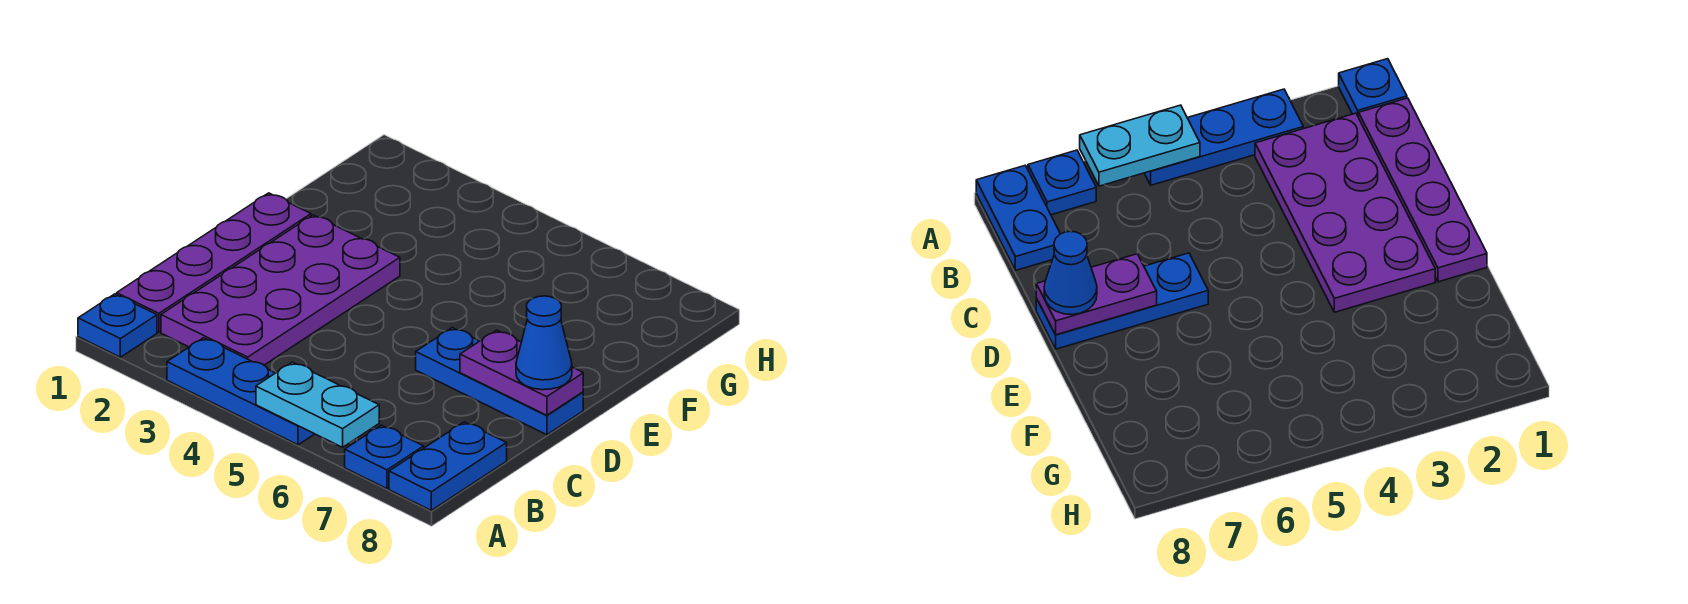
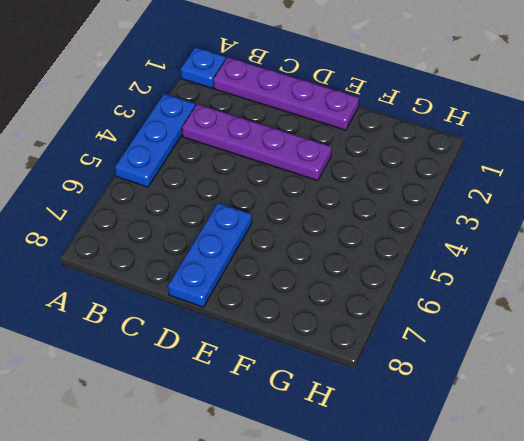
purple plate B3:E3 level 1 -> purple plate B2:E3 level 1
none -> blue plate A7 level 1
none -> blue plate A8:B8 level 1

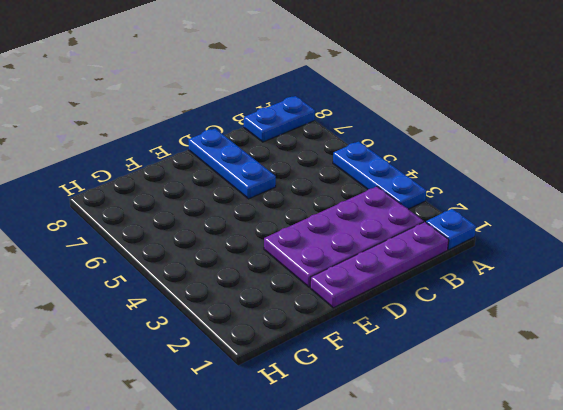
none -> blue plate A7 level 1
none -> cyan plate A5:A6 level 2

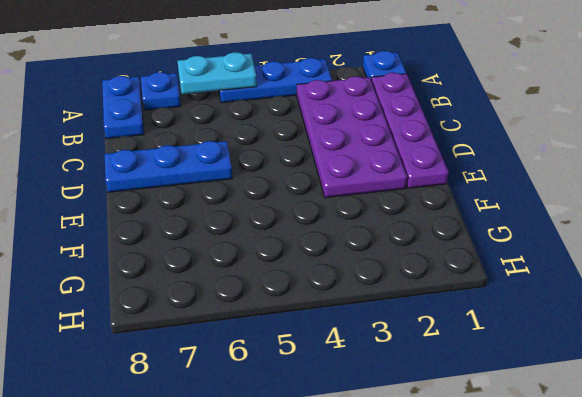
none -> purple plate D7:D8 level 2
none -> blue cone D8 level 3

